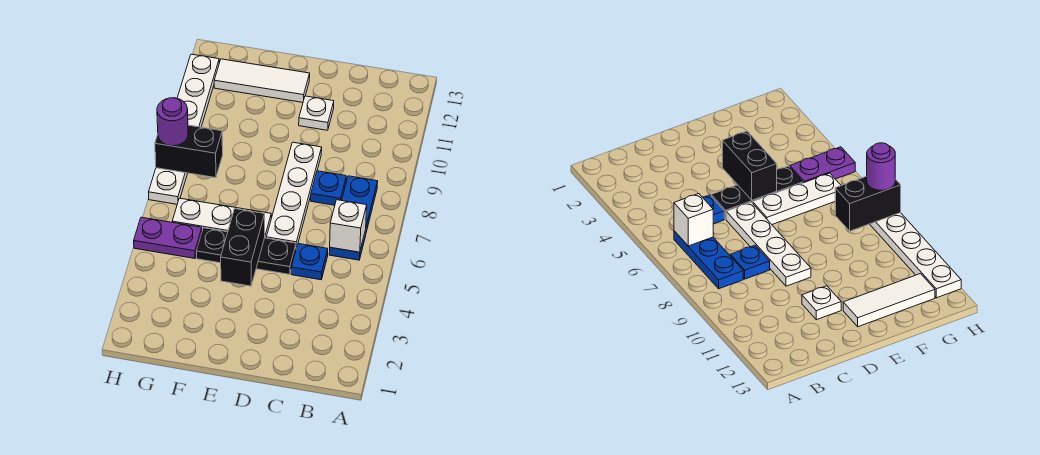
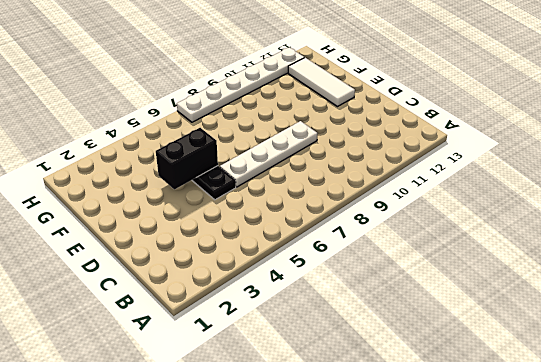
none -> blue plate B6:B8 level 1
none -> blue plate C5 level 1
none -> blue plate C8 level 1

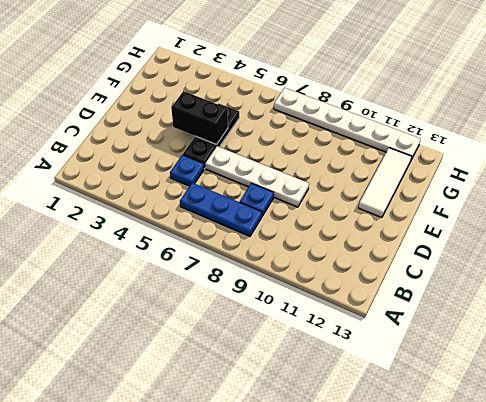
none -> white plate D11 level 1
none -> white plate E6:G6 level 1
none -> purple plate G5:H5 level 1

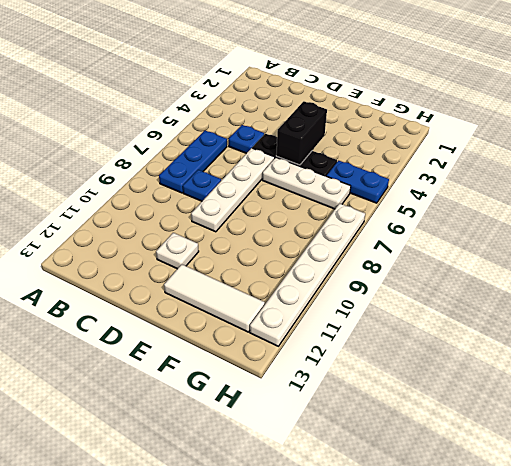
blue plate G5:H5 level 1 -> purple plate G5:H5 level 1
none -> white brick B6 level 2
none -> black brick G8:H8 level 2
none -> purple round brick H8 level 3

